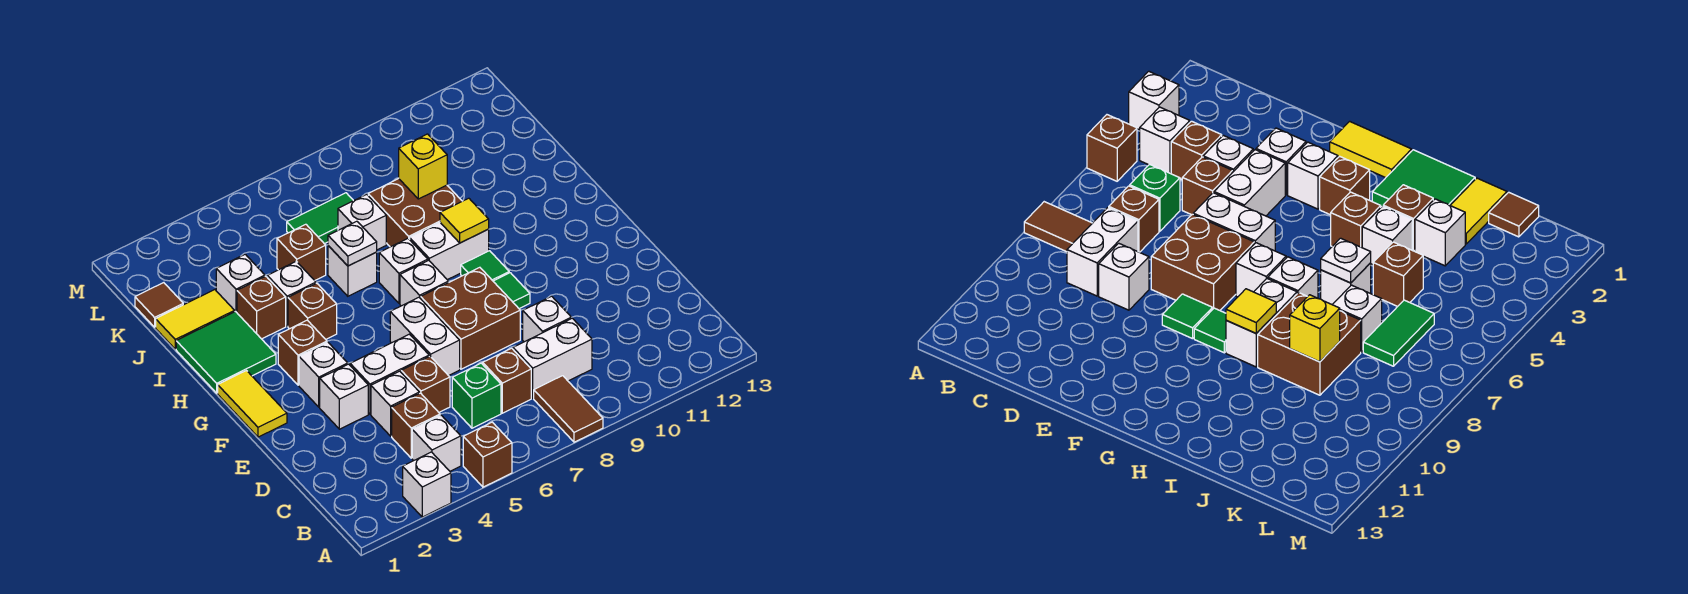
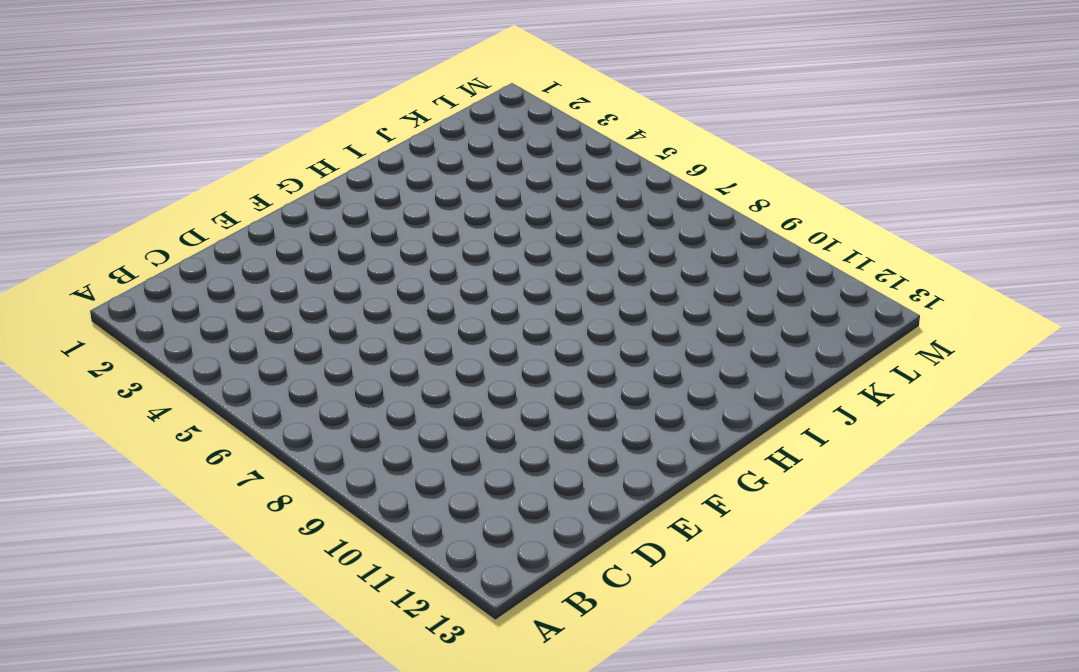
none -> white brick A3 level 1
none -> brown brick A5 level 1
none -> brown tile A8:B8 level 1
none -> white brick B4 level 1

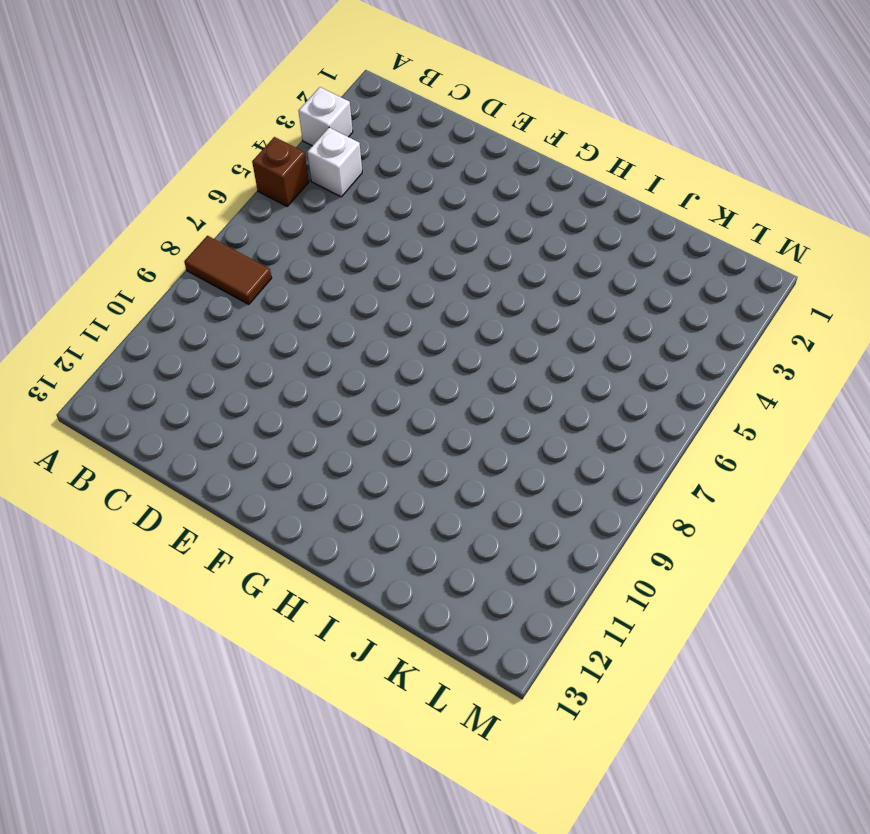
none -> brown brick C4 level 1
none -> green brick C6 level 1
none -> brown brick C7 level 1
none -> white brick C8:C9 level 1

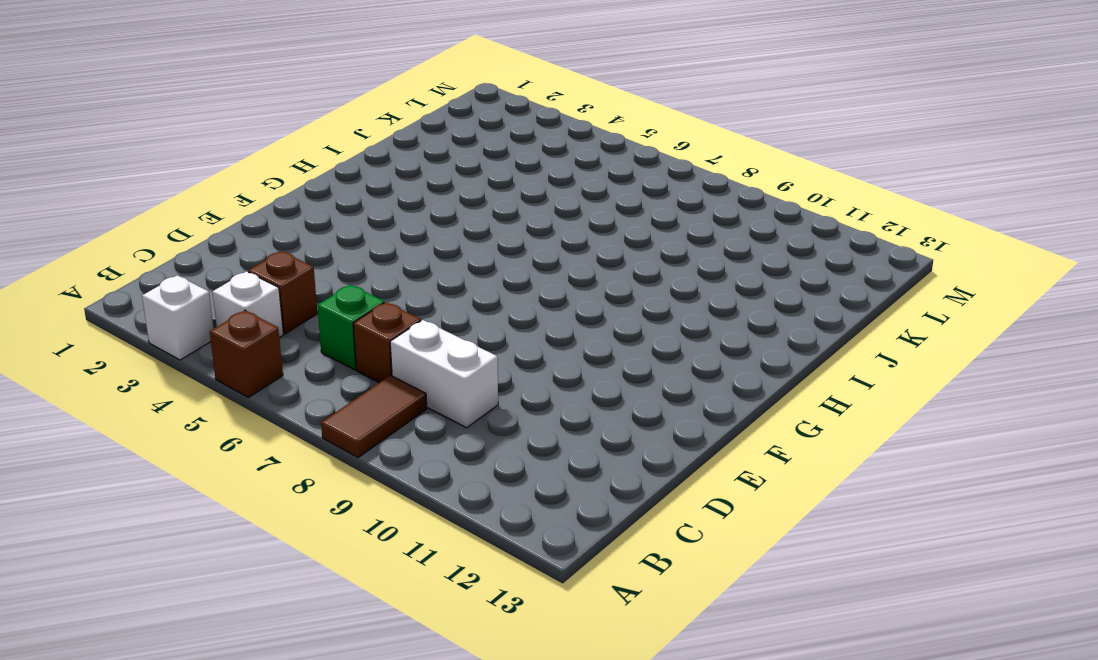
none -> white brick D4 level 1
none -> brown brick D5 level 1
none -> white brick D9 level 1
none -> white brick E3 level 1

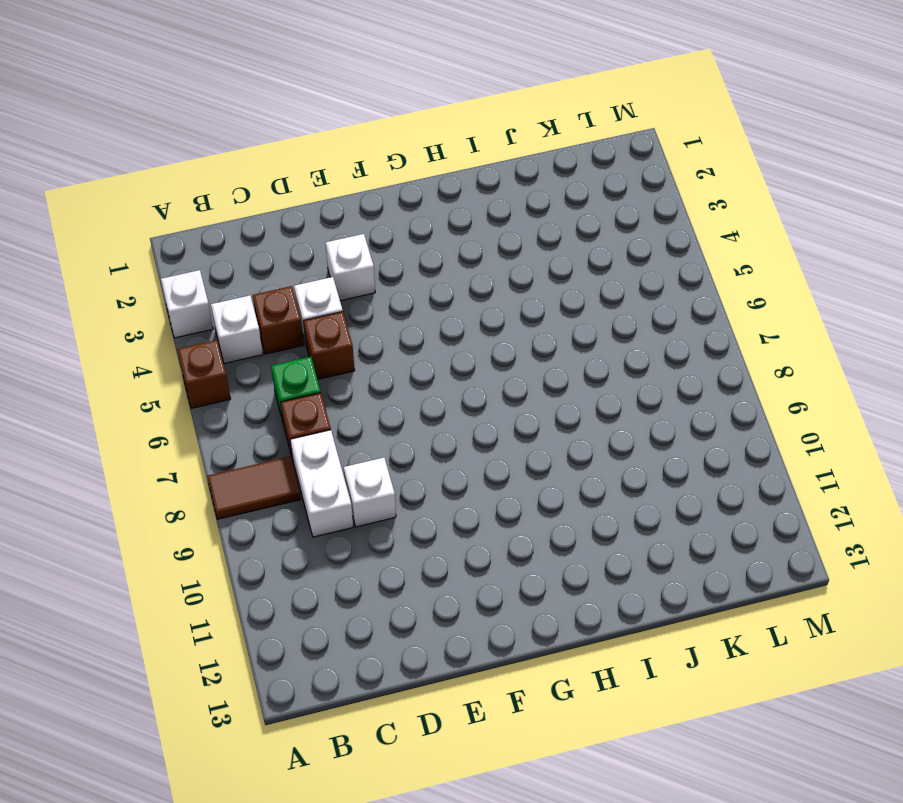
none -> white brick E4:E5 level 1
none -> white brick E6:F6 level 1
none -> brown brick E7:F8 level 1
none -> yellow tile F1:G1 level 1

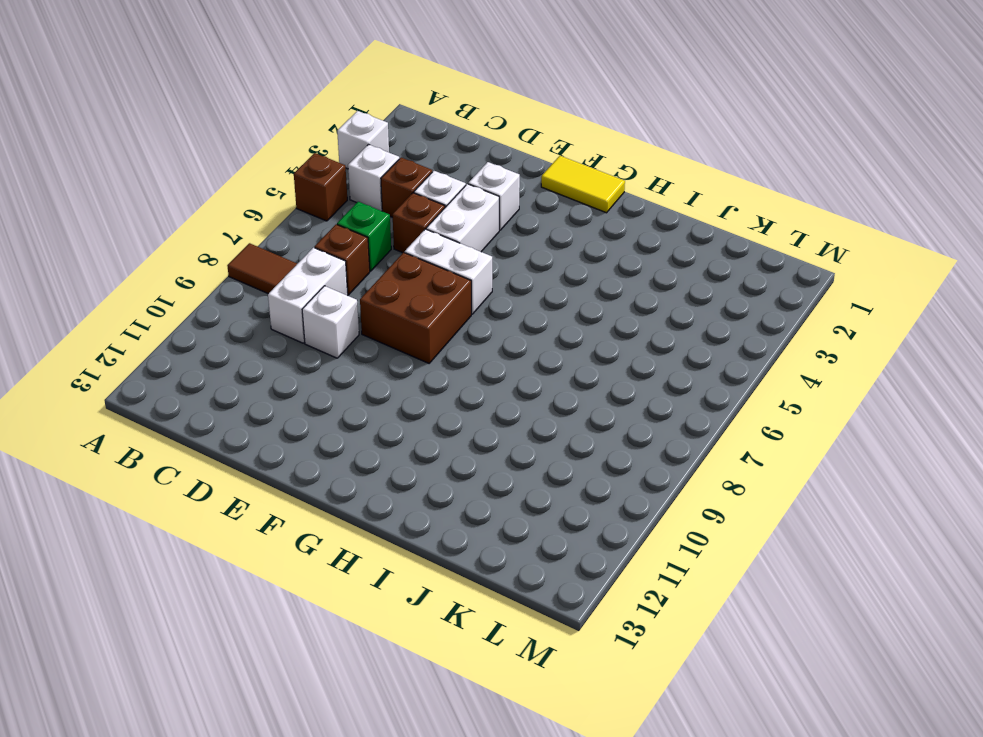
none -> white brick F3 level 1
none -> green tile F9 level 1
none -> brown brick G3 level 1
none -> white brick G7 level 1

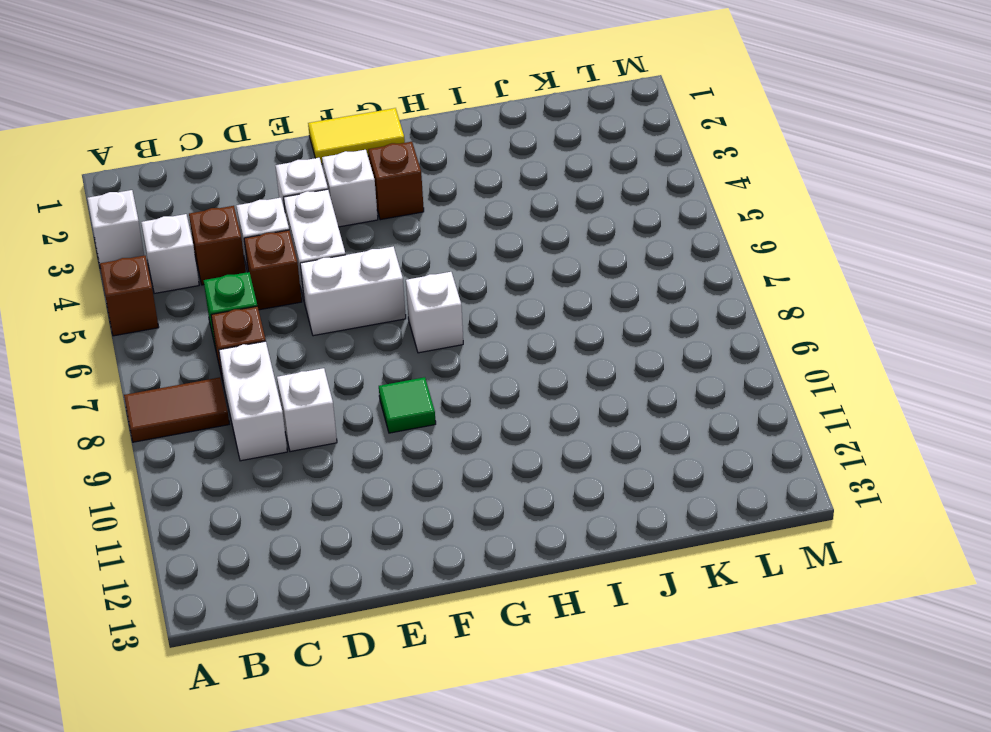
none -> brown brick E7:F8 level 1
none -> green tile G9 level 1
none -> green tile H1:I2 level 1
none -> brown brick H4 level 1

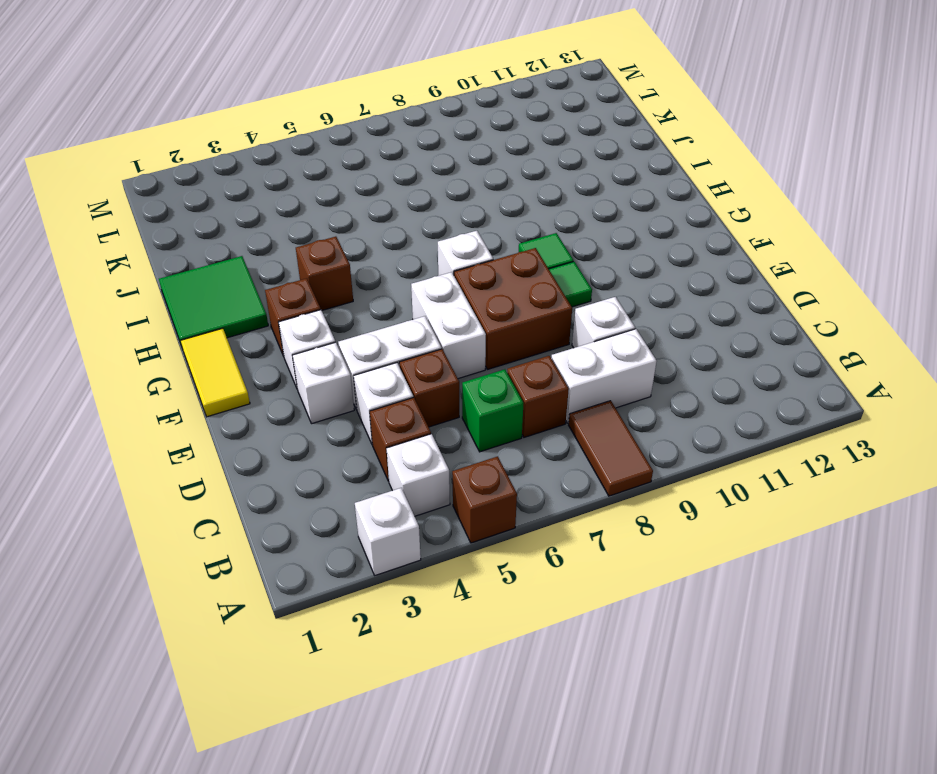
none -> white brick H7 level 1
none -> white brick H8:H9 level 1
none -> brown brick I3 level 1
none -> white brick I4 level 1

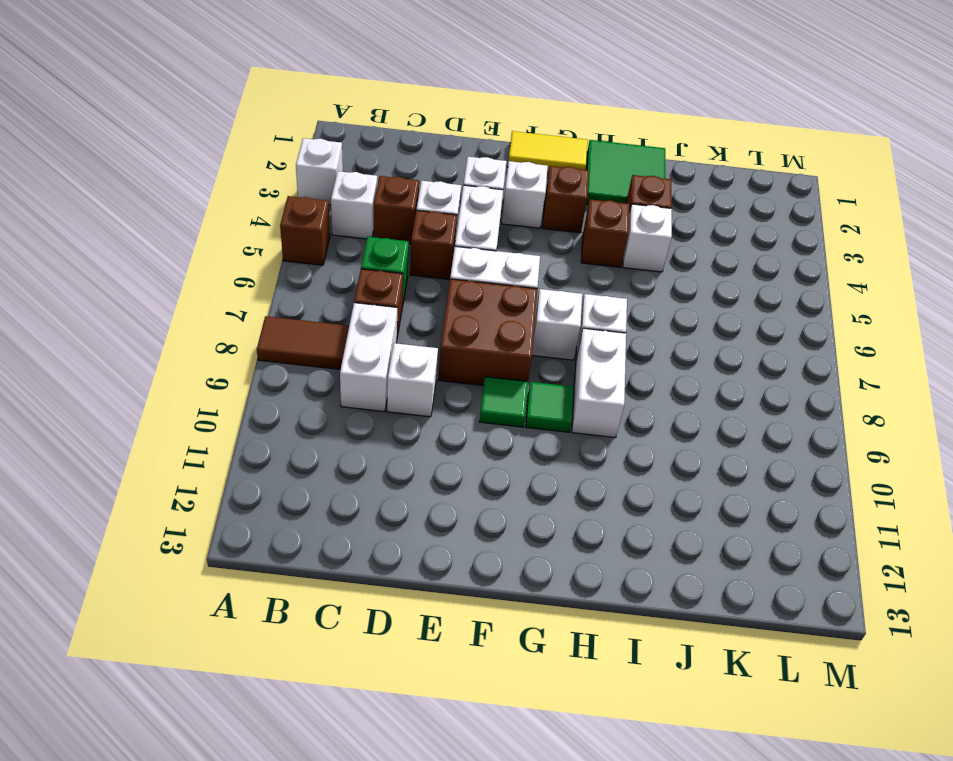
none -> white brick I6 level 1
none -> brown brick I8:J9 level 1
none -> yellow tile J1:J2 level 1
none -> white brick J3 level 1

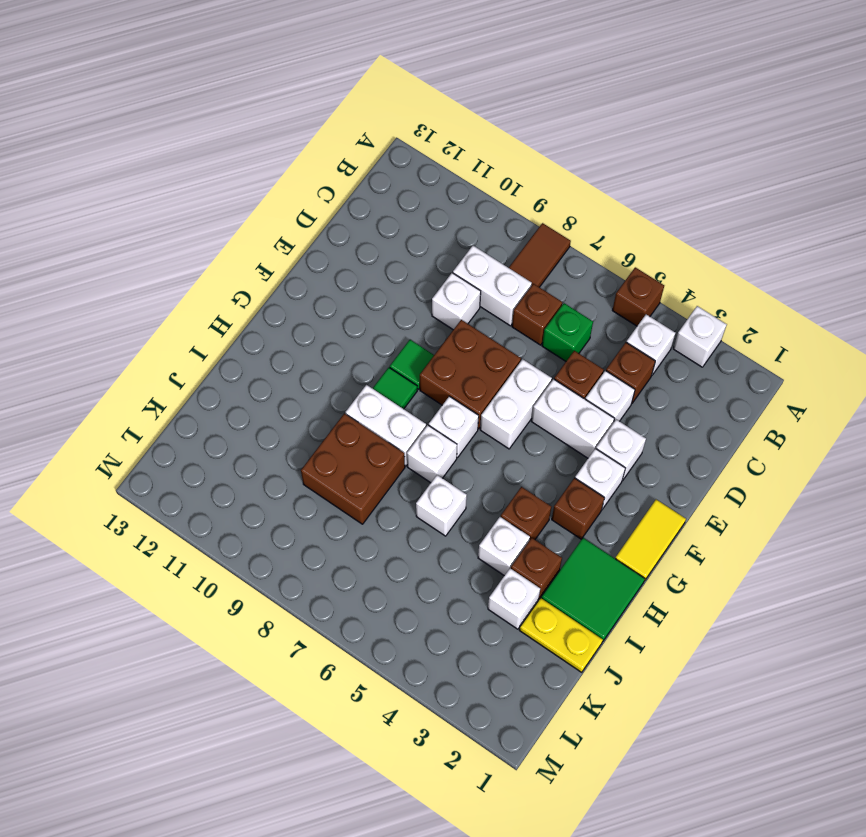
yellow plate J1:J2 level 1 -> yellow tile J1:J2 level 1
none -> brown brick J5 level 1
none -> white brick J7 level 1
none -> brown tile K1 level 1
none -> green tile K6:K7 level 1

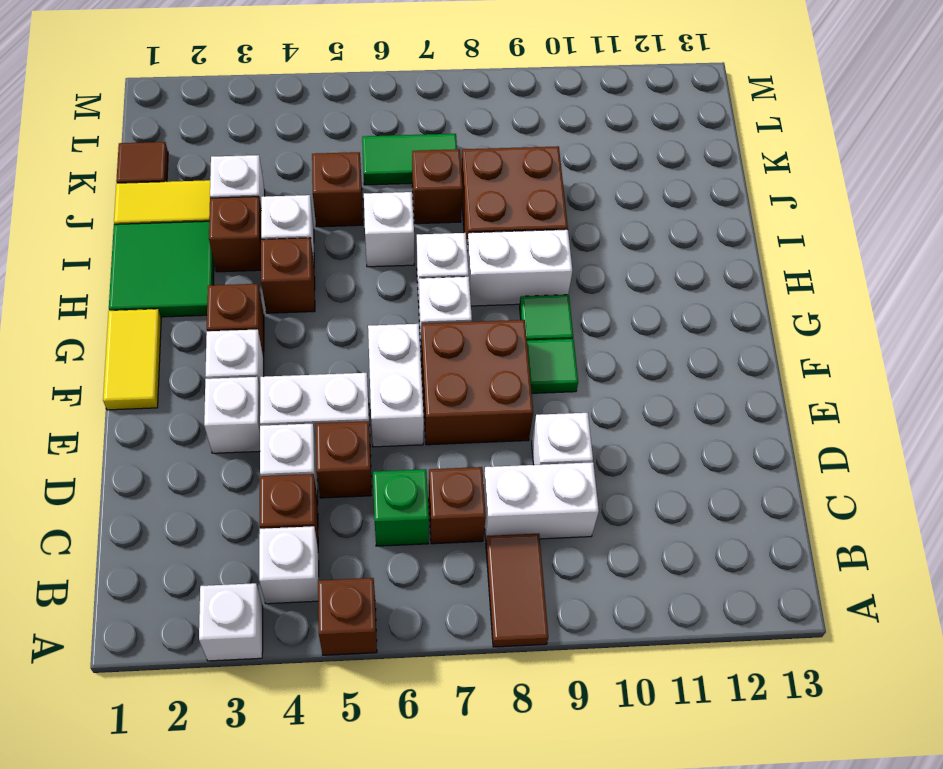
brown brick J7 level 1 -> white brick J7 level 1
none -> yellow tile H9 level 2
none -> white plate I6 level 2
none -> yellow brick J9 level 2

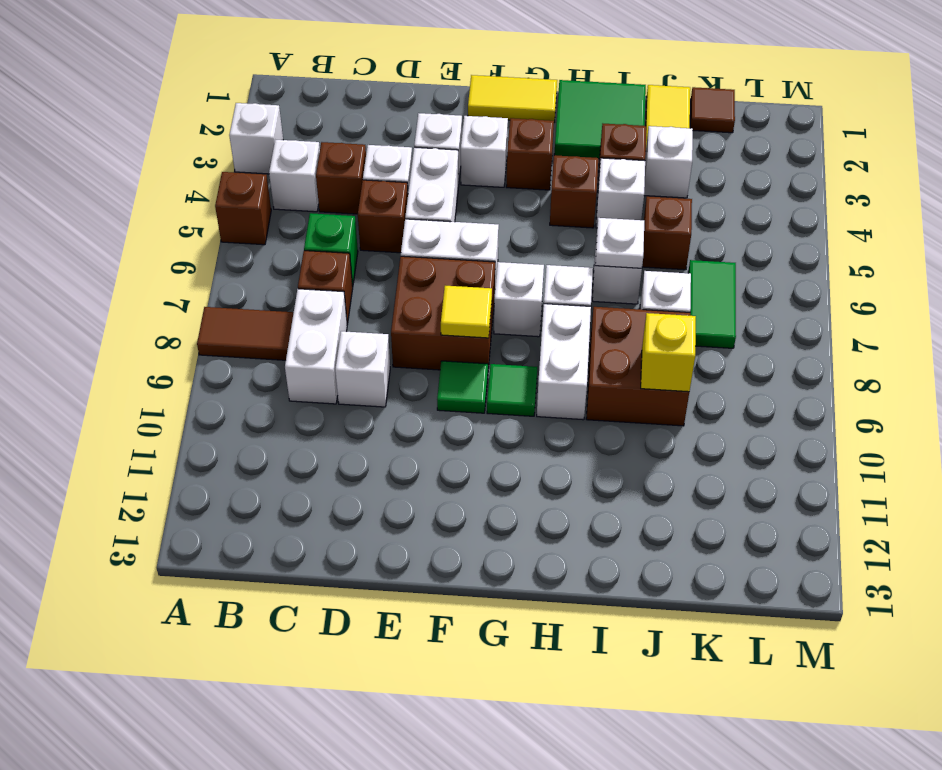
yellow tile F8 level 2 -> yellow tile H9 level 2

